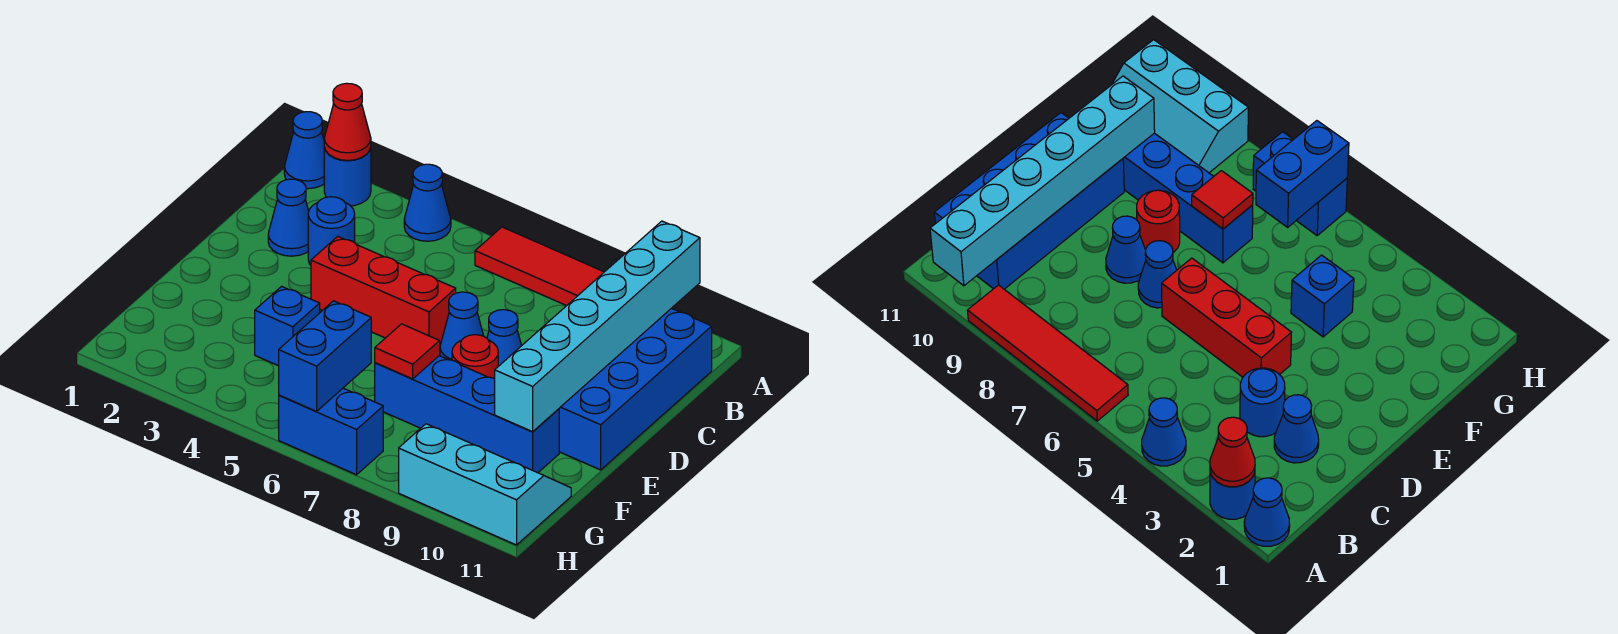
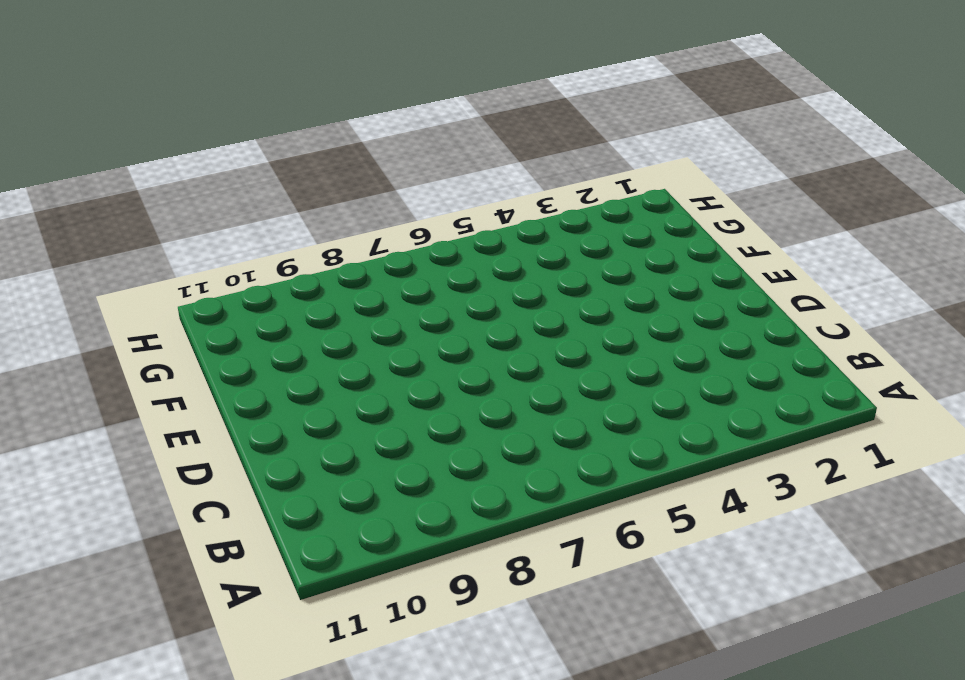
none -> blue cone A1 level 1
none -> blue round brick A2 level 1
none -> blue cone A4 level 1

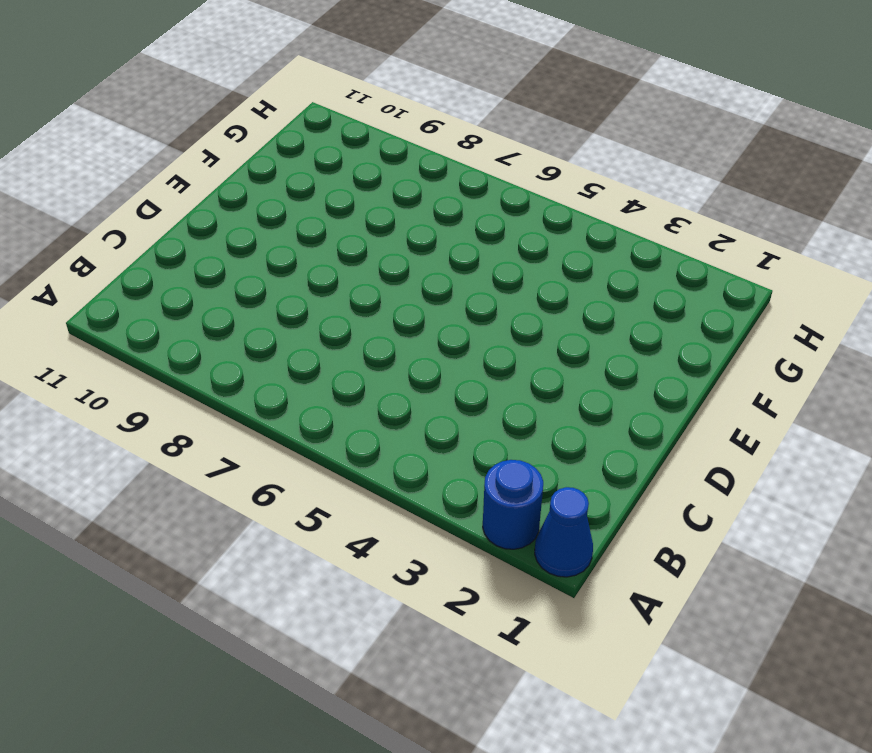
none -> blue cone A4 level 1
none -> red tile A6:A9 level 1
none -> blue brick B10:E11 level 1

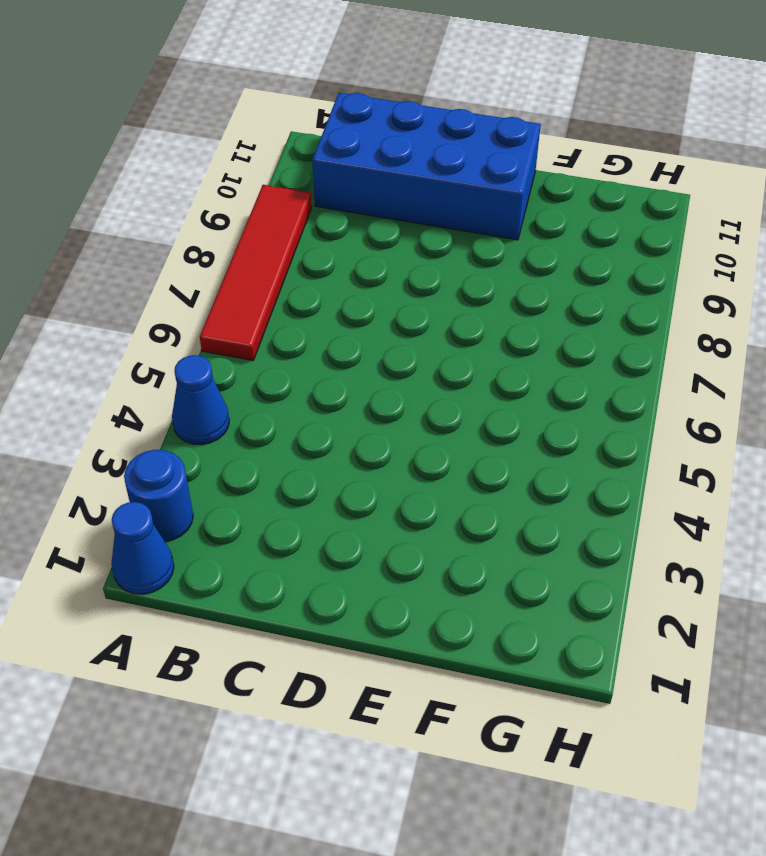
none -> blue cone C2 level 1
none -> blue round brick C3 level 1
none -> red brick D4:D6 level 1

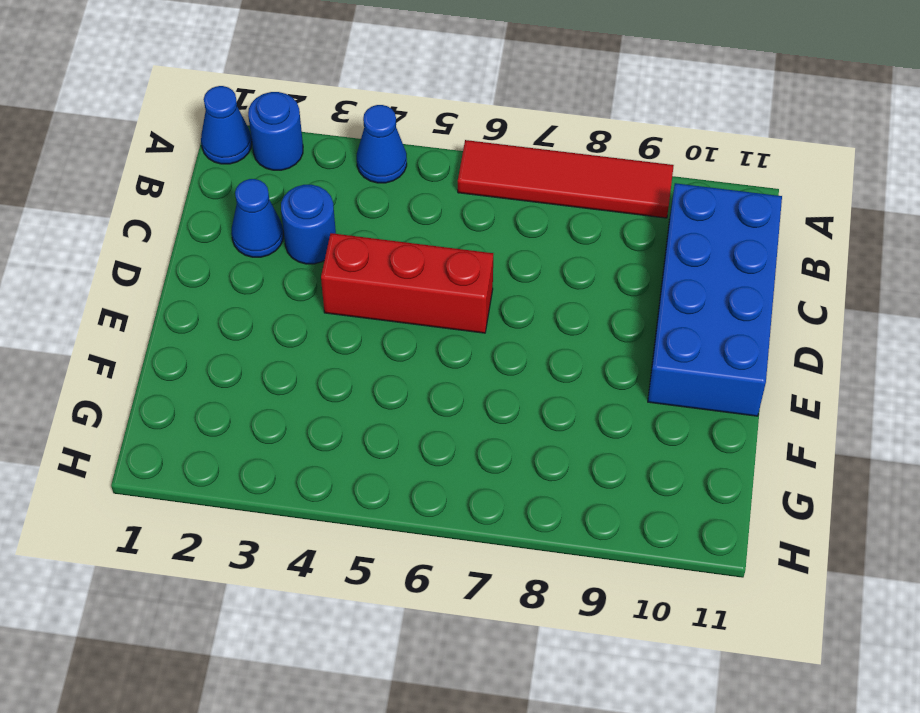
none -> blue cone D7 level 1
none -> blue cone D8 level 1
none -> red round brick E8 level 1

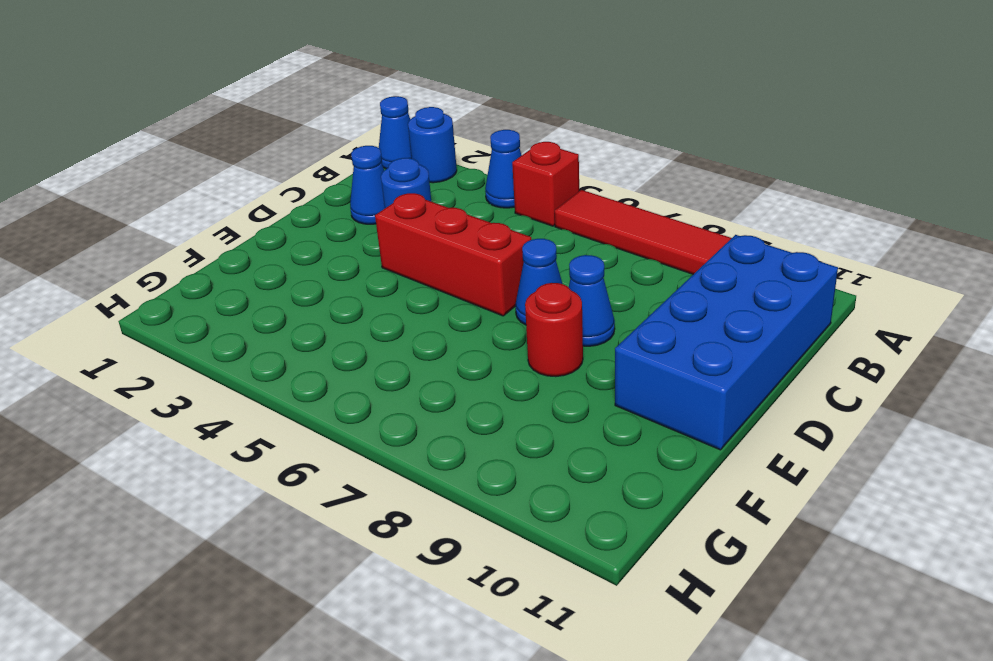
red brick A5 level 1 -> none
none -> blue brick F4 level 1
none -> blue brick F7:F10 level 1
none -> cyan slope G9:H11 level 1 top H

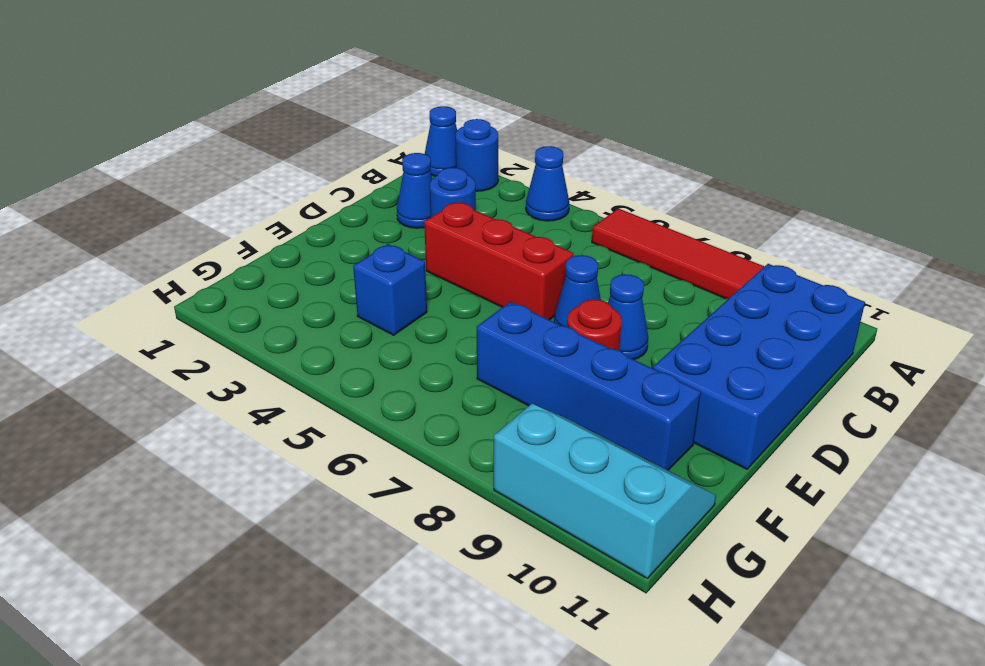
none -> blue brick H6:H7 level 1
none -> red cone A2 level 2
none -> cyan brick A10:F10 level 2

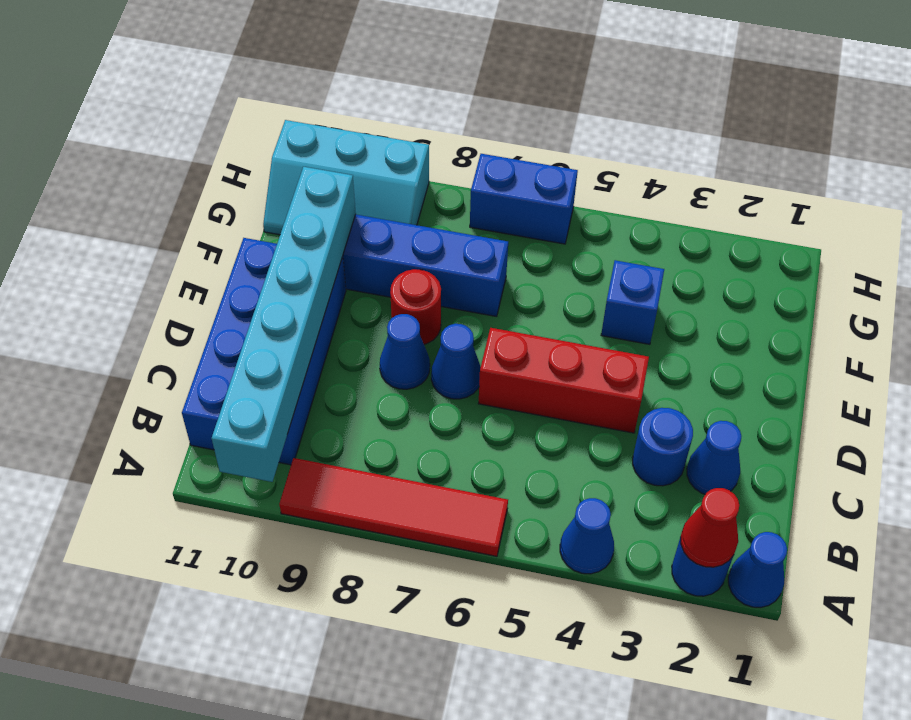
none -> red tile F7 level 2
none -> blue brick G6:H6 level 2

